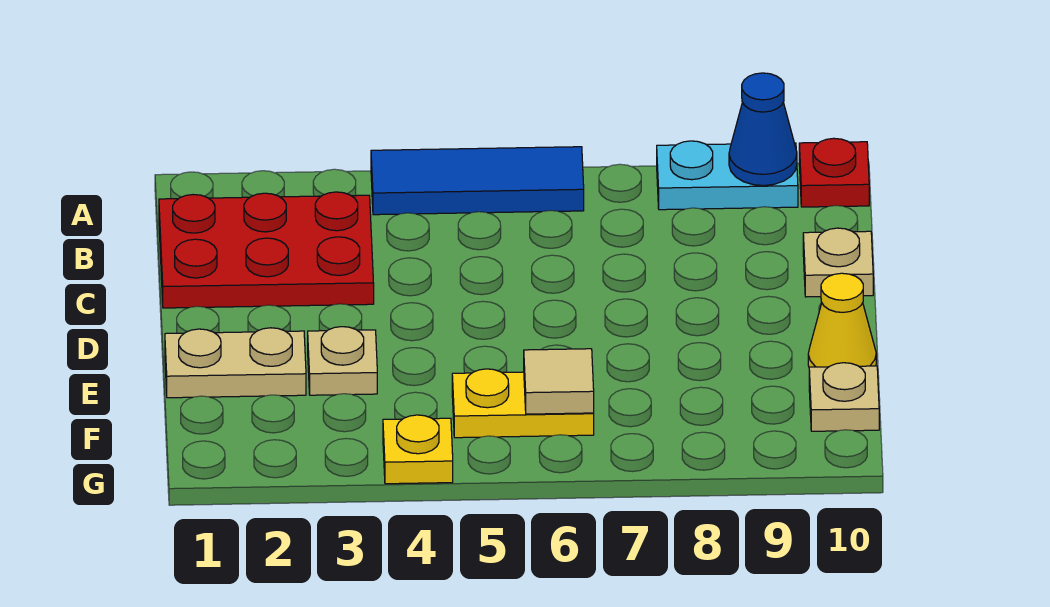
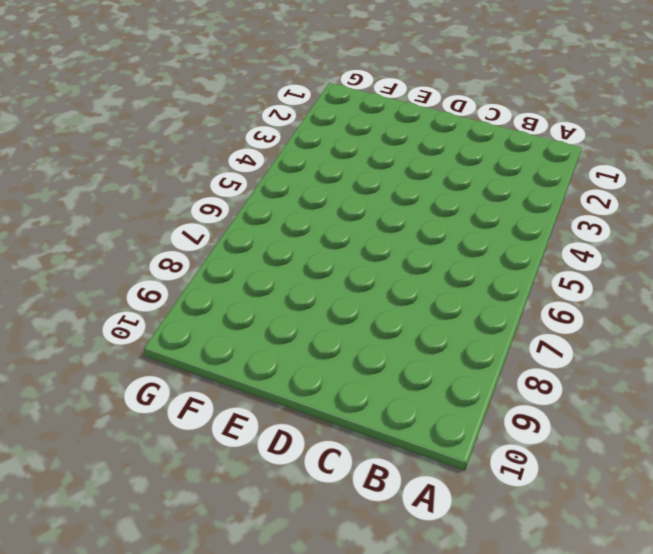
none -> blue tile A4:A6 level 1
none -> cyan plate A8:A9 level 1
none -> red plate A10 level 1

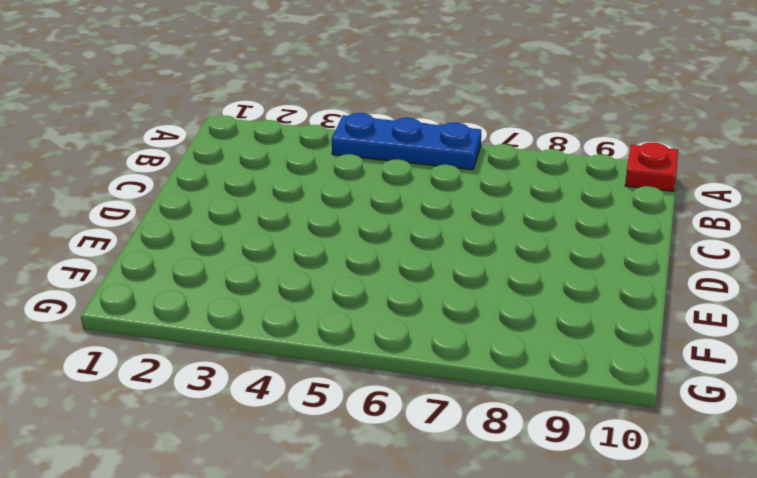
blue plate A4:A6 level 1 -> blue tile A4:A6 level 1
none -> cyan plate A8:A9 level 1
none -> red plate B1:C3 level 1
none -> tan plate C10 level 1

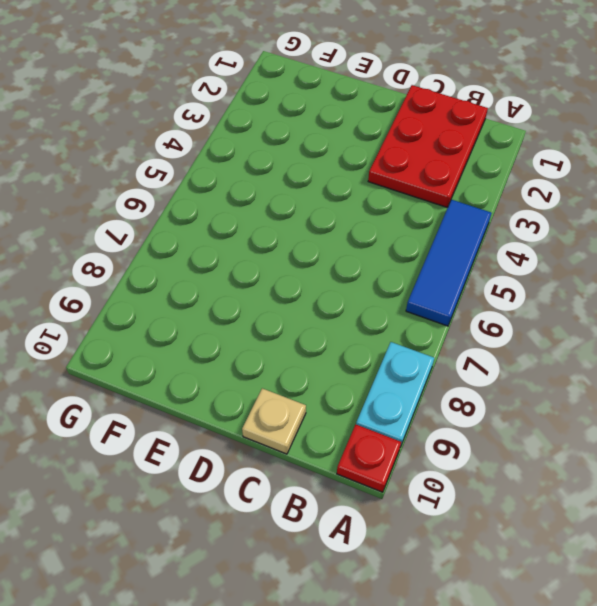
none -> tan plate E1:E2 level 1
none -> tan plate E3 level 1
none -> yellow cone E10 level 1

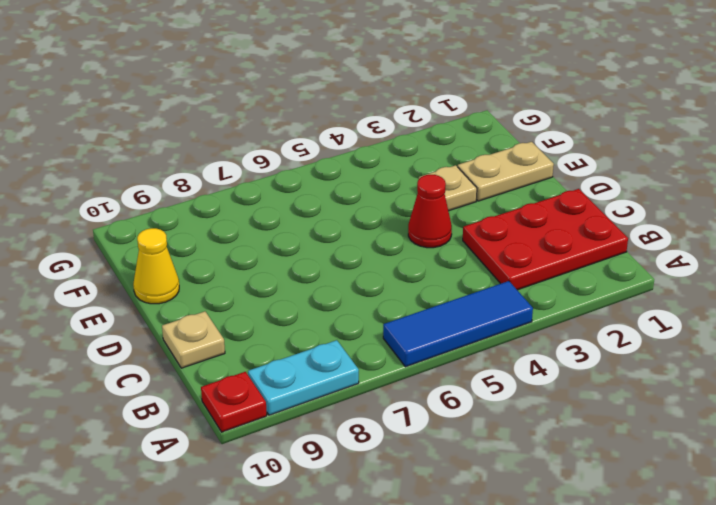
red cone D4 level 1 -> none
none -> yellow plate F5:F6 level 1
none -> tan plate F10 level 1
none -> yellow plate G4 level 1

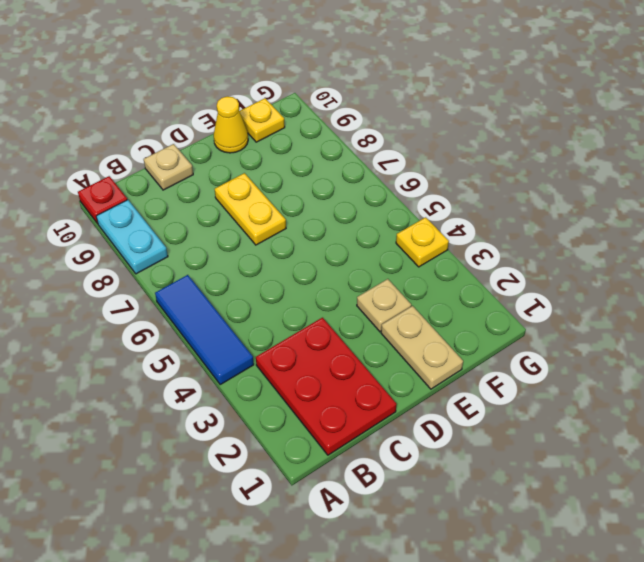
yellow plate D7:D8 level 1 -> yellow plate F5:F6 level 1
yellow plate F10 level 1 -> tan plate F10 level 1
none -> blue cone A9 level 2
none -> tan tile F6 level 2

